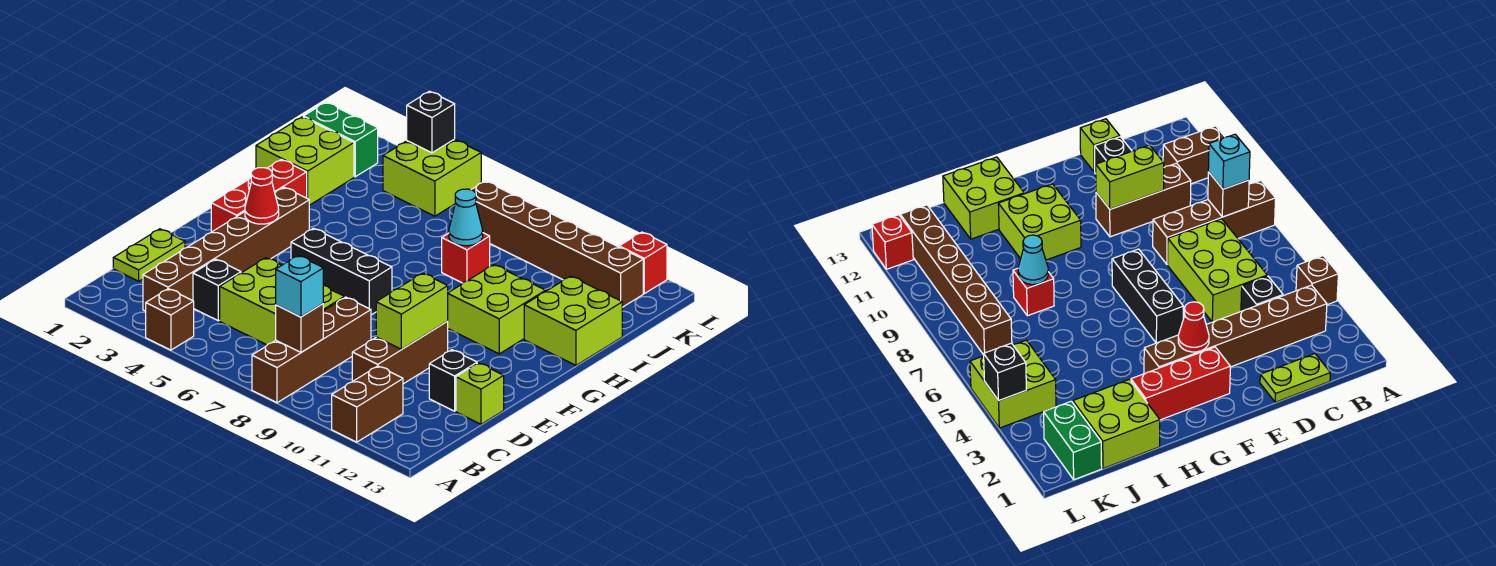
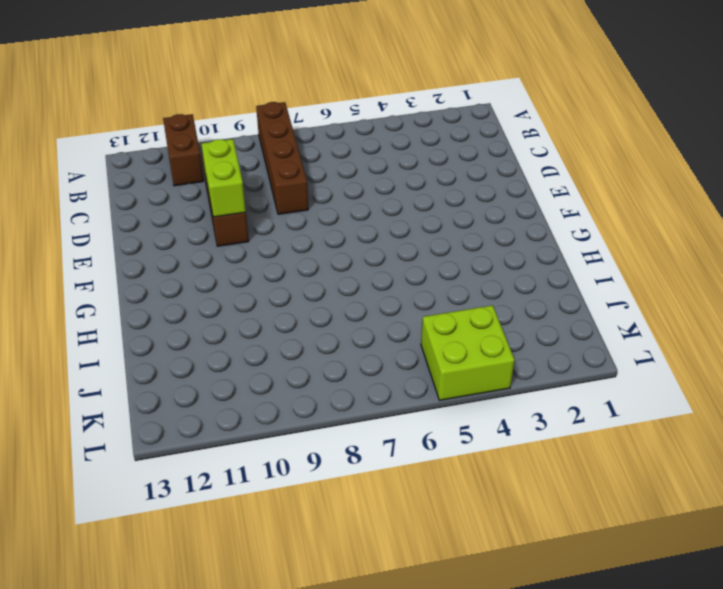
none -> brown brick A4 level 1
none -> brown brick B3:G3 level 1
none -> lime plate C1:D1 level 1

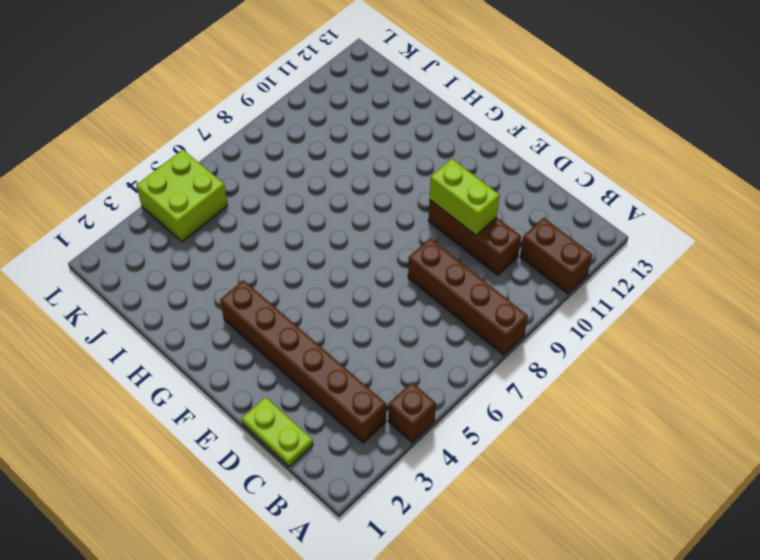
none -> black brick C4 level 1
none -> lime brick C5:D7 level 1
none -> black brick D12 level 1

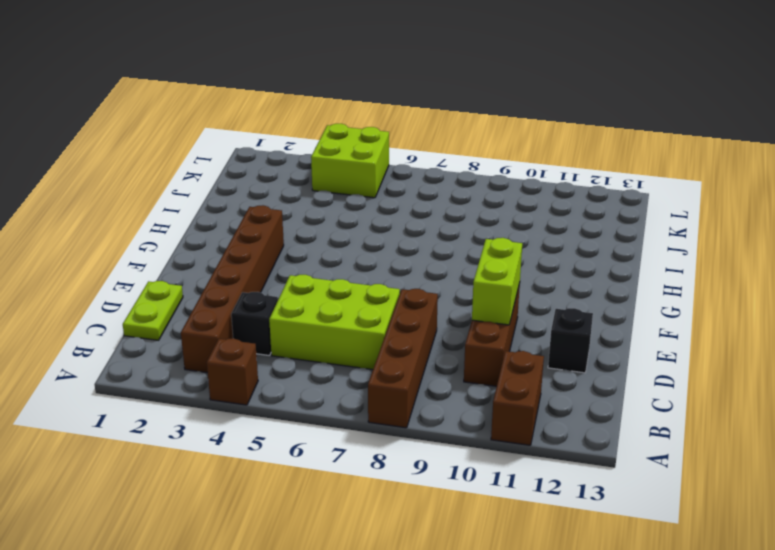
none -> lime brick D13 level 1
none -> red brick F2:H2 level 1
none -> black brick F5:F7 level 1

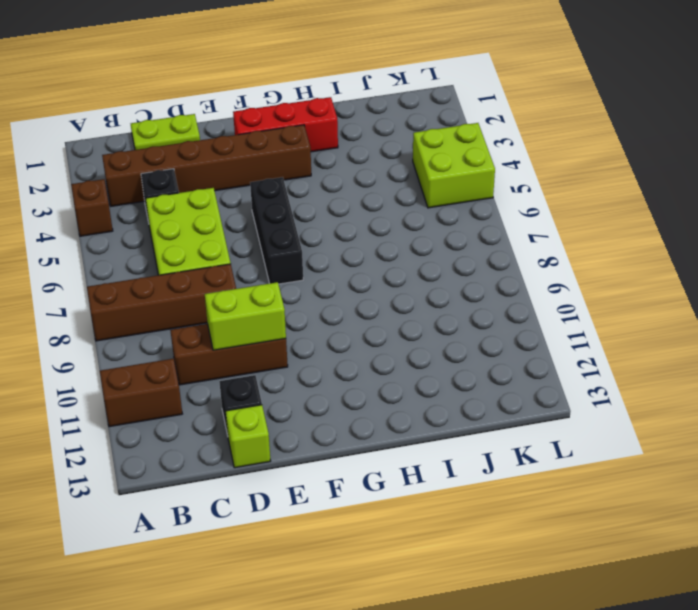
none -> lime brick G10:H11 level 1
none -> lime brick H12:I13 level 1
none -> lime brick I1:J2 level 1

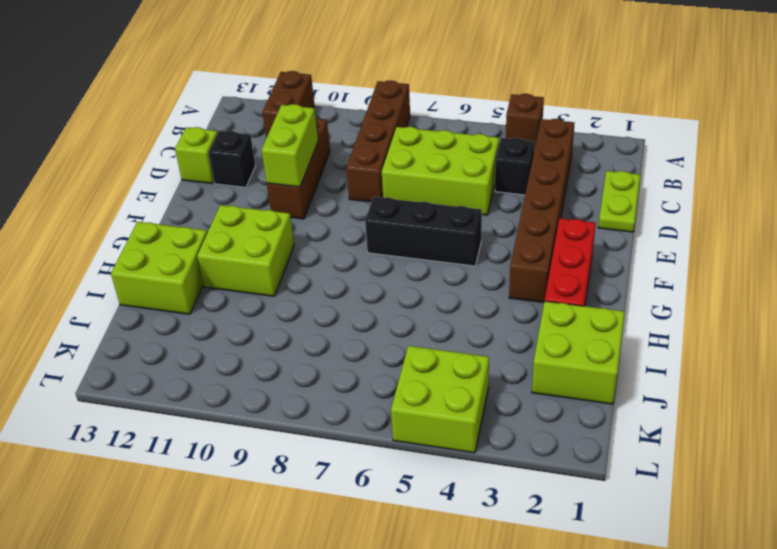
none -> red brick I8 level 1
none -> green brick K1:K2 level 1
none -> brown brick K7:K12 level 1

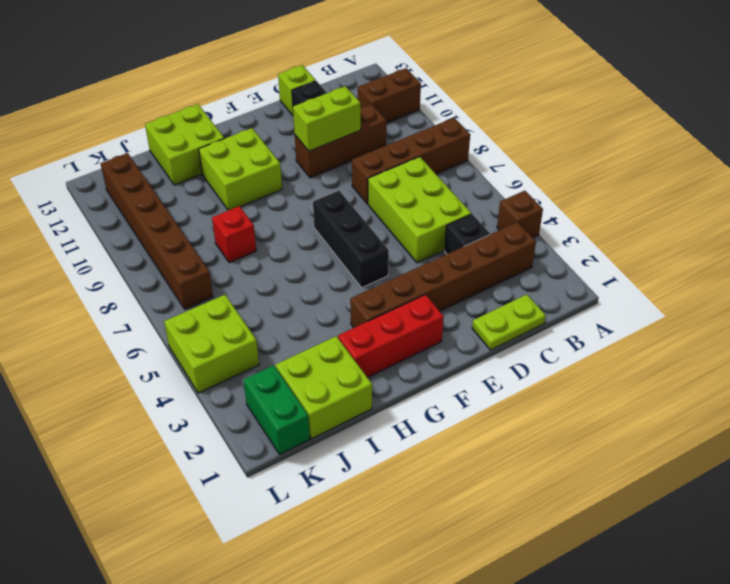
none -> red brick L12 level 1
none -> brown brick B8 level 2
none -> red cone F3 level 2

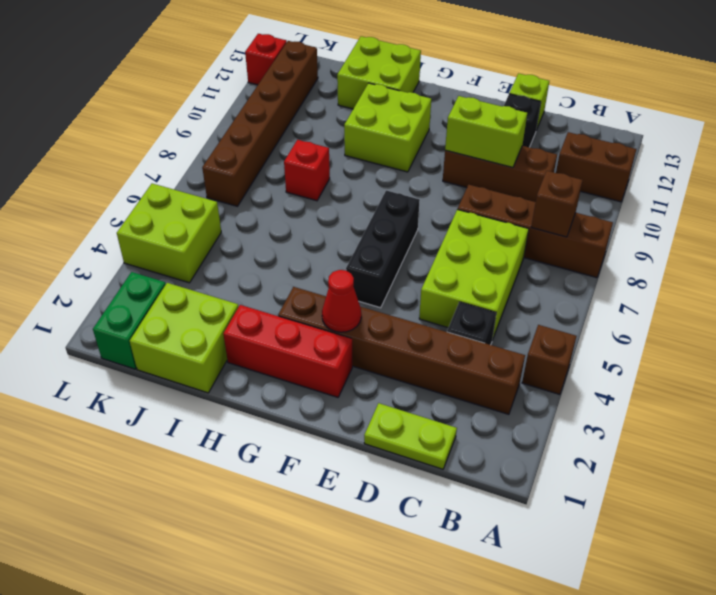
none -> cyan cone I8 level 2
none -> black brick L4 level 2
none -> cyan brick B8 level 3

